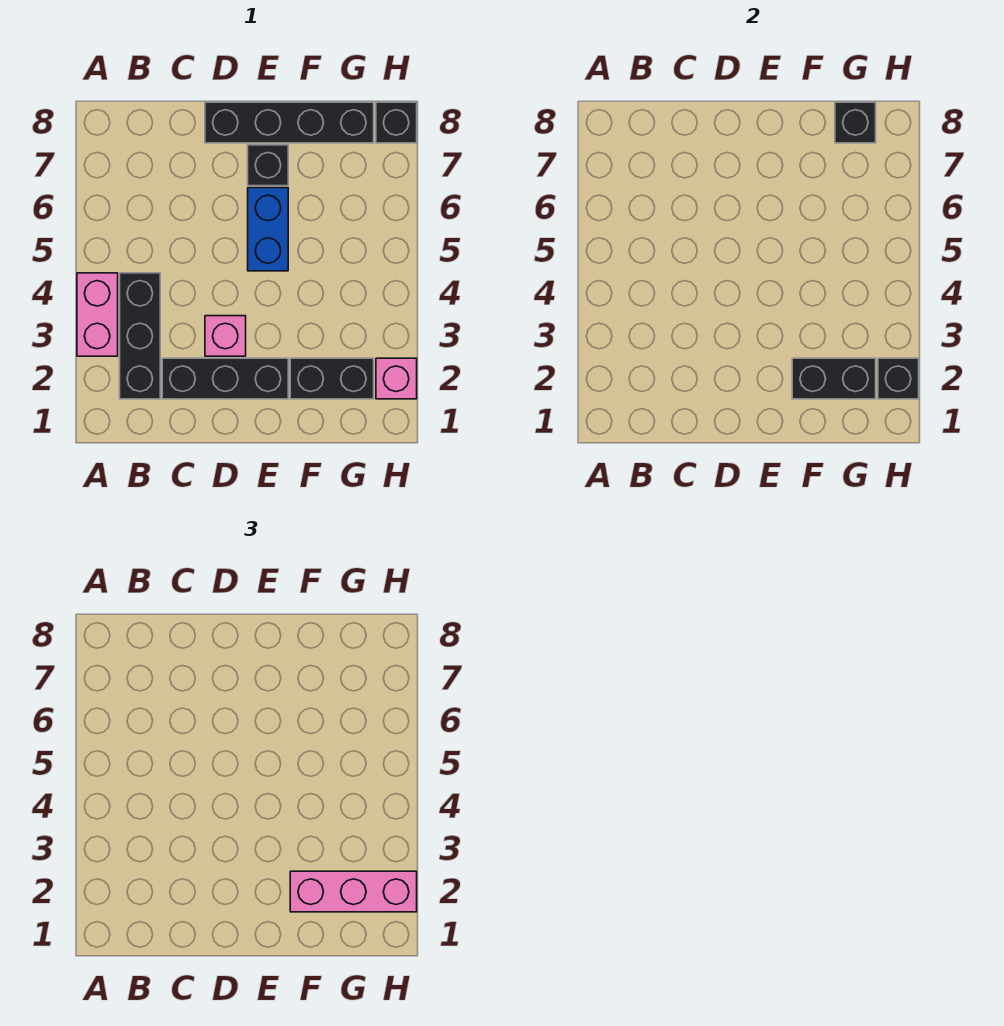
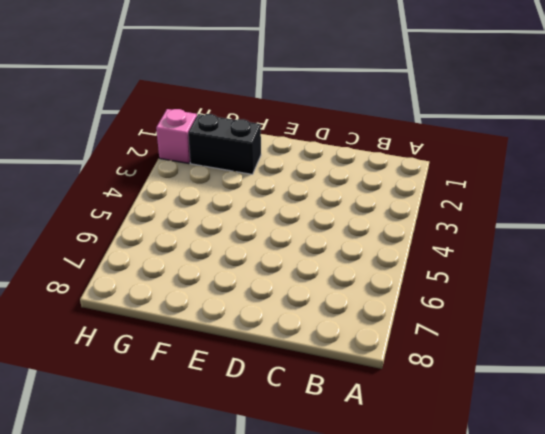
none -> pink brick A3:A4 level 1
none -> black brick B2:B4 level 1
none -> black brick C2:E2 level 1

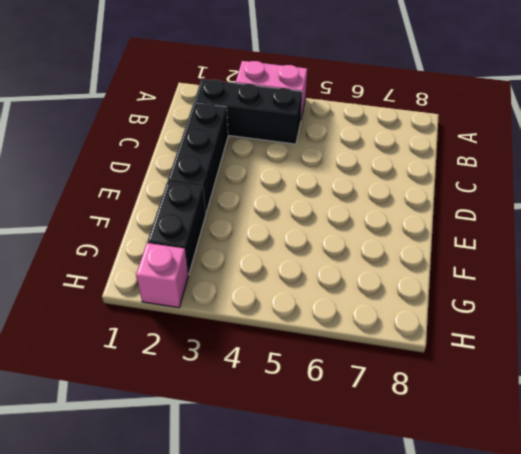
none -> pink brick D3 level 1
none -> black brick D8:G8 level 1
none -> blue brick E5:E6 level 1

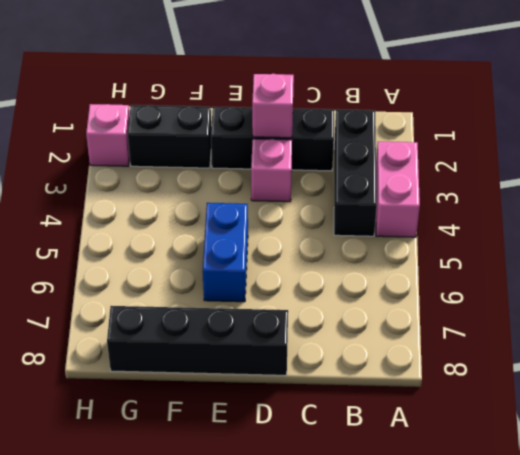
pink brick D2 level 2 -> none
none -> black brick E7 level 1
none -> black brick H8 level 1
none -> black brick F2:G2 level 2

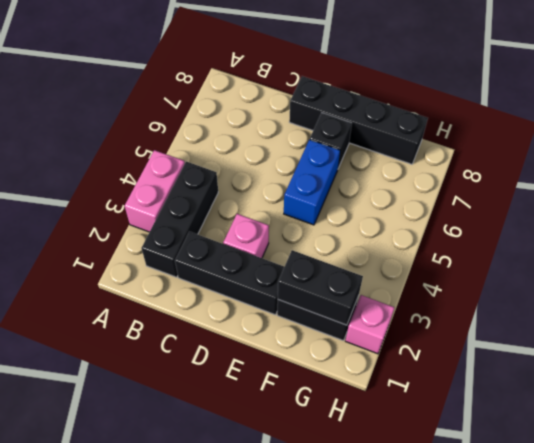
none -> black brick H8 level 1
none -> black brick G8 level 2
none -> black brick H2 level 2

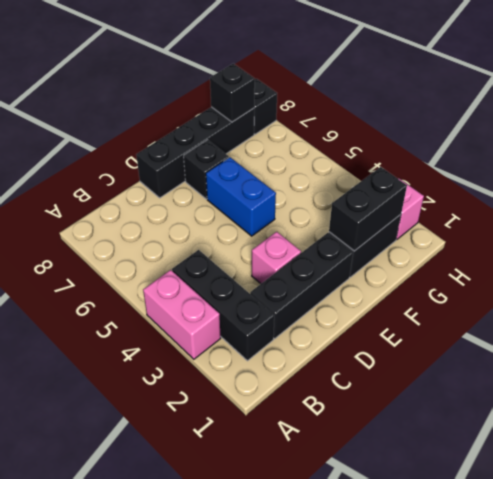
none -> black brick H2 level 2
none -> pink brick F2:H2 level 3

